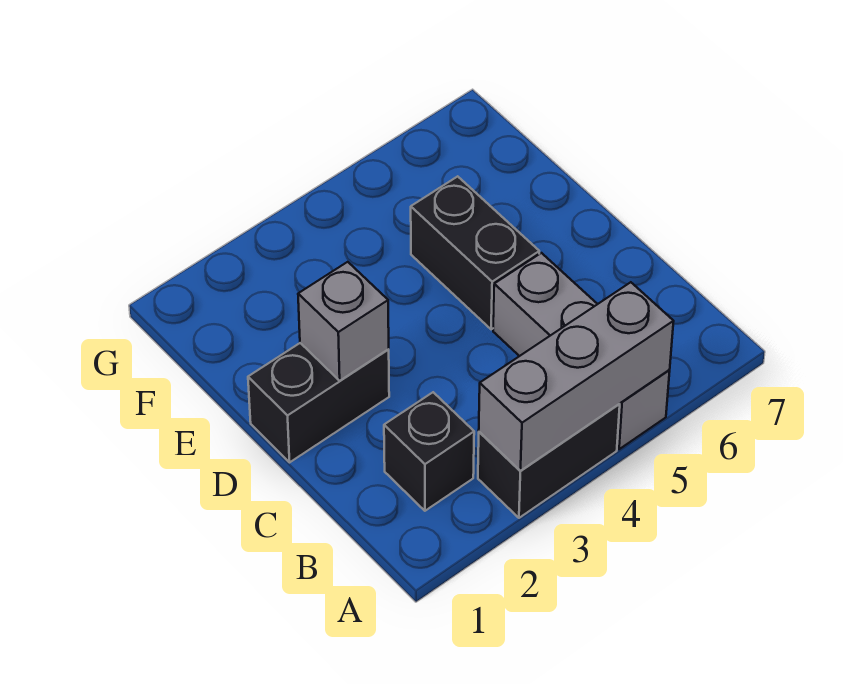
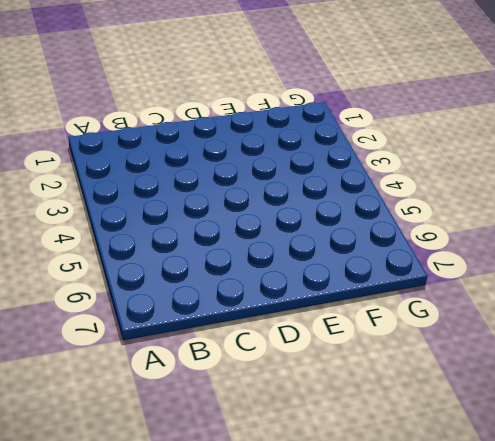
none -> black brick A3:A4 level 1
none -> grey brick A5:C5 level 1

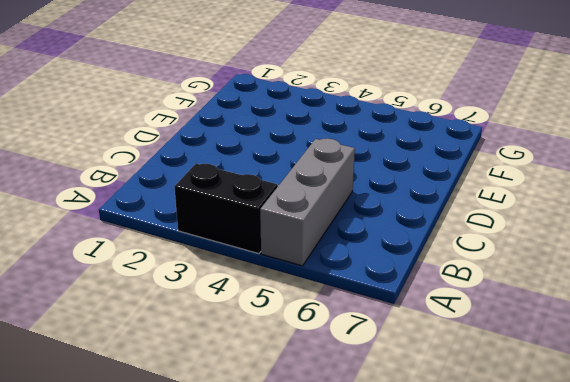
none -> black brick B2 level 1
none -> black brick D1:D2 level 1

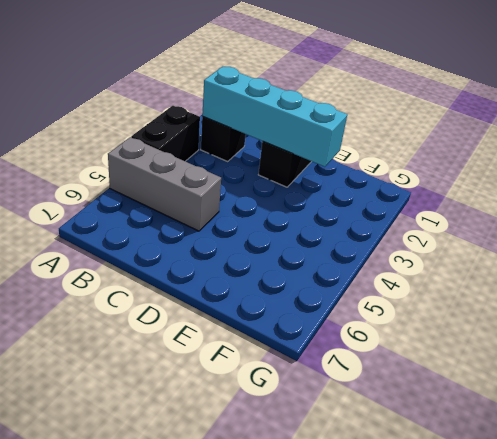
cyan brick B2:E2 level 2 -> grey brick D2 level 2
none -> black brick D5:E5 level 1
none -> grey brick A3:A5 level 2

